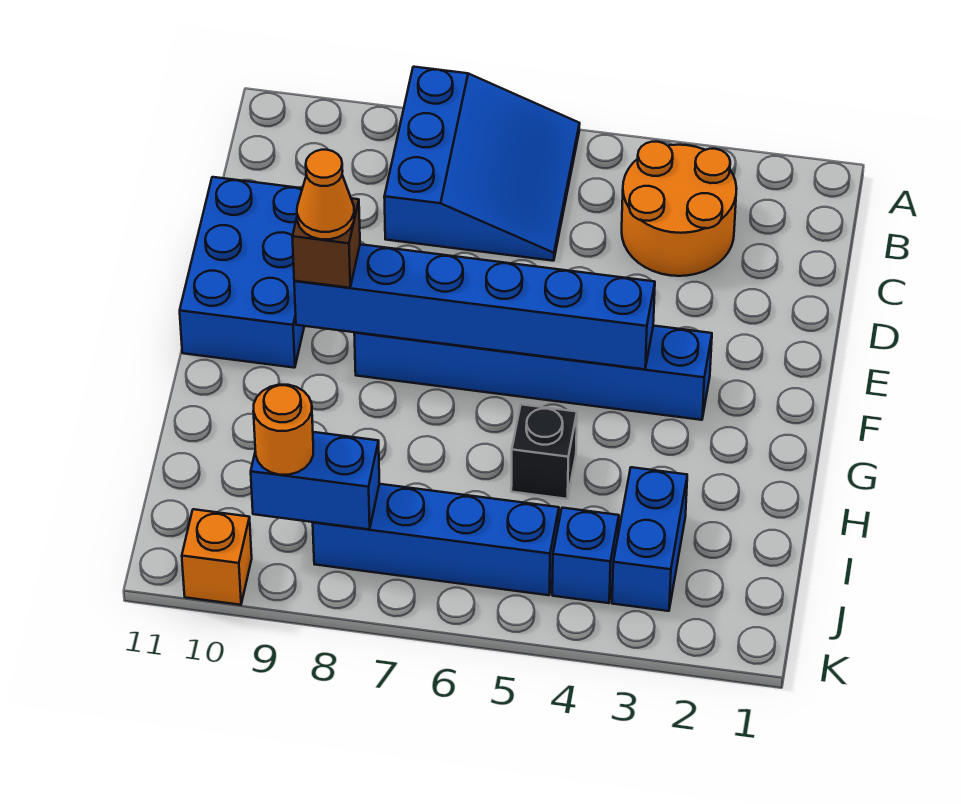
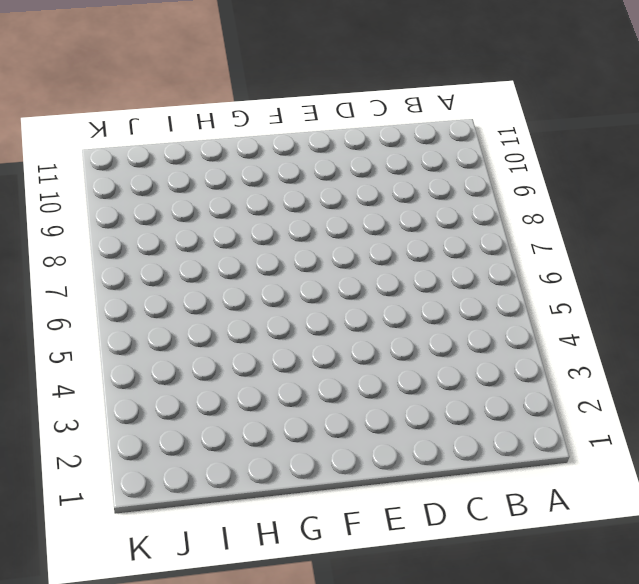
none -> blue slope A6:C8 level 1 top 8
none -> orange round brick B3:C4 level 1
none -> blue brick D10:F11 level 1

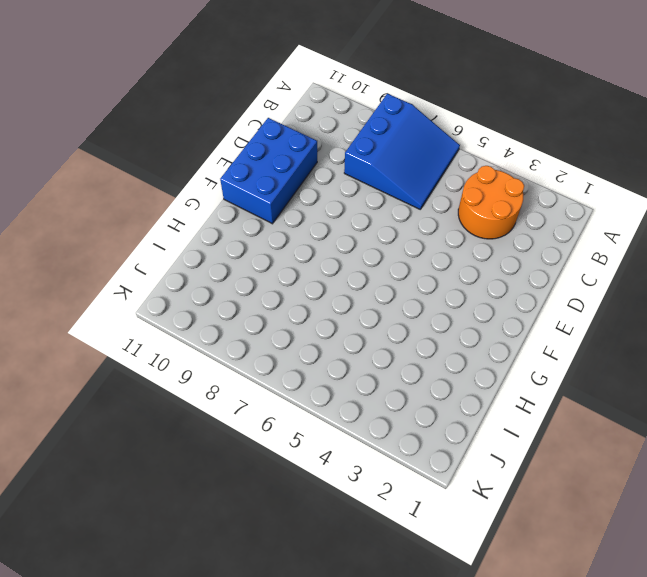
none -> blue brick F3:F8 level 1
none -> black brick H5 level 1
none -> blue brick I3:J3 level 1

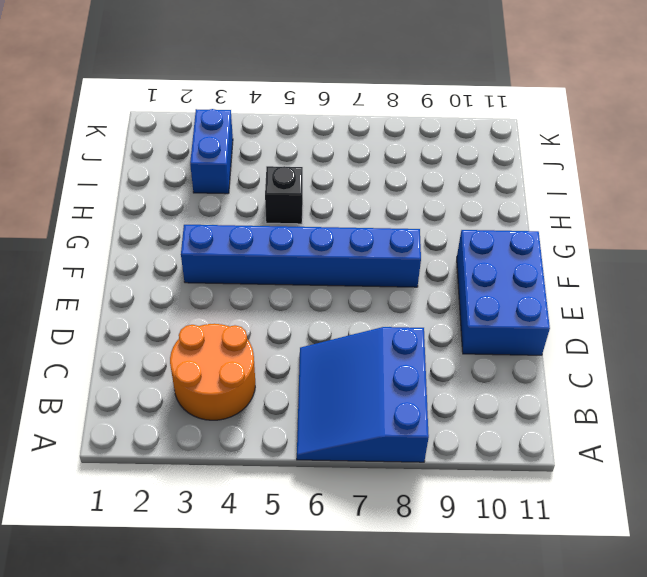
none -> blue brick J4 level 1
none -> blue brick J5:J8 level 1
none -> orange brick K10 level 1

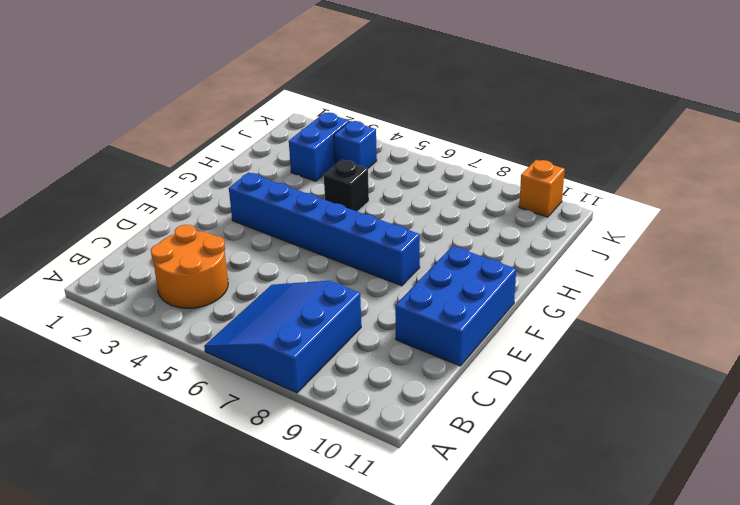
none -> blue brick J5:J8 level 1
none -> blue brick F4:F9 level 2
none -> blue brick J8:J9 level 2

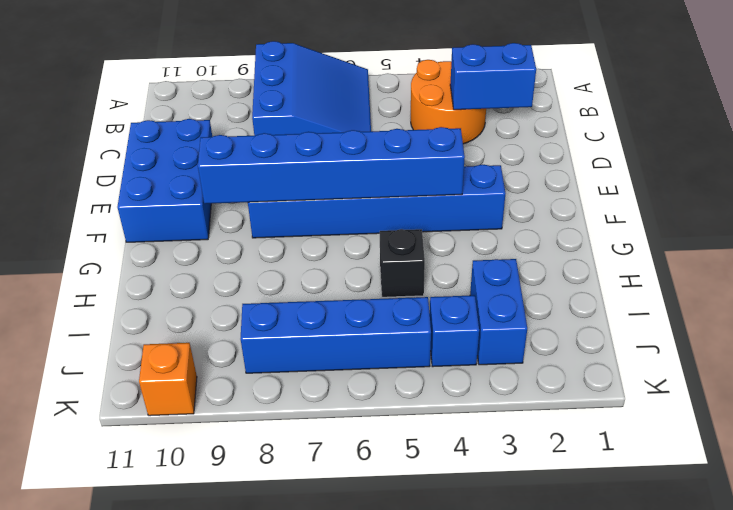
blue brick C2:C3 level 2 -> blue brick J8:J9 level 2
none -> brown brick F9 level 3
none -> orange round brick J9 level 3
none -> orange cone F9 level 4

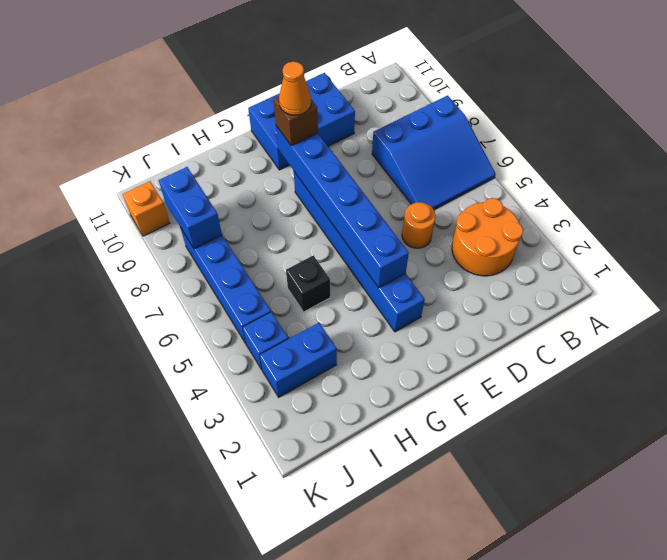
orange round brick D5 level 1 -> orange round brick J9 level 3

